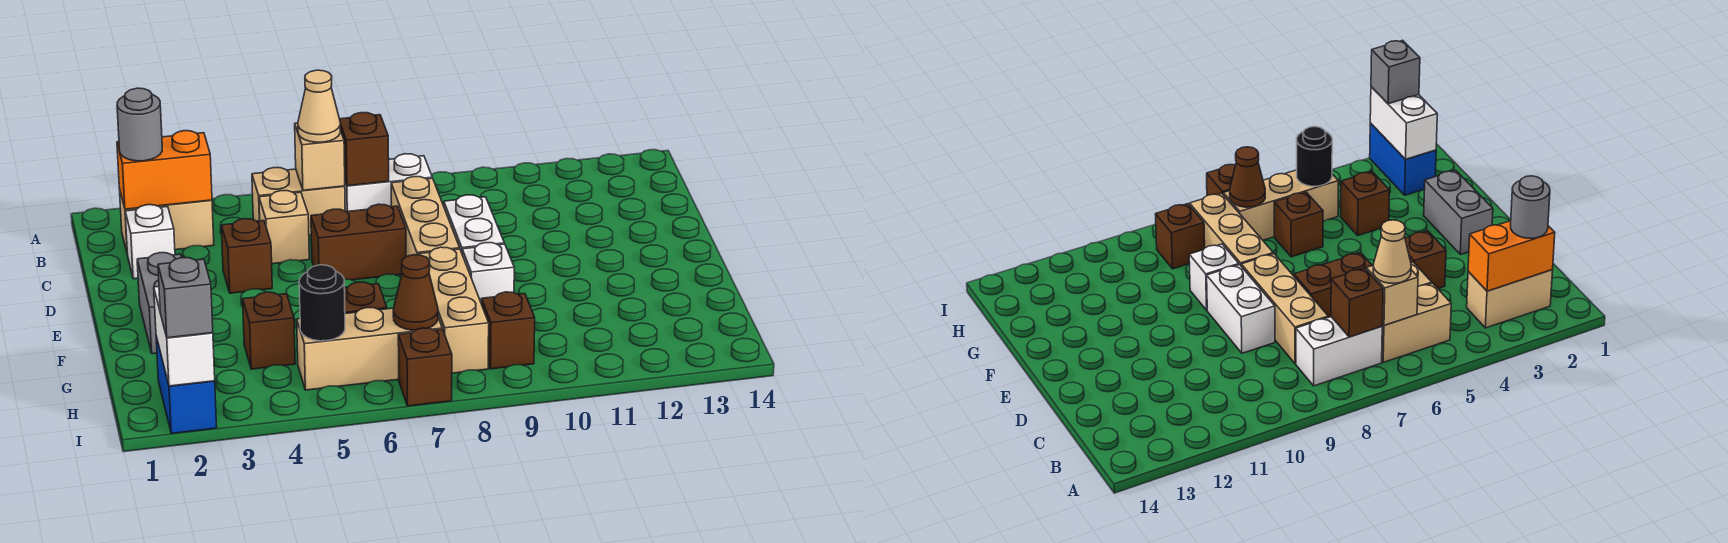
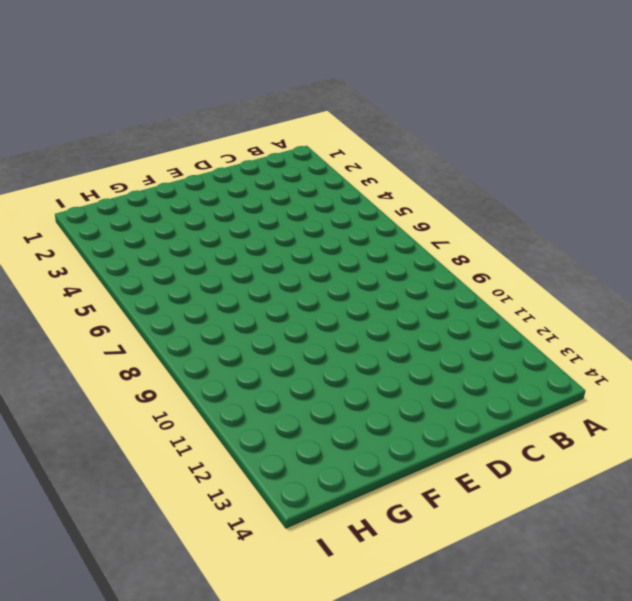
none -> tan brick B2:B3 level 1
none -> tan brick B5:B6 level 1
none -> white brick B7:B8 level 1

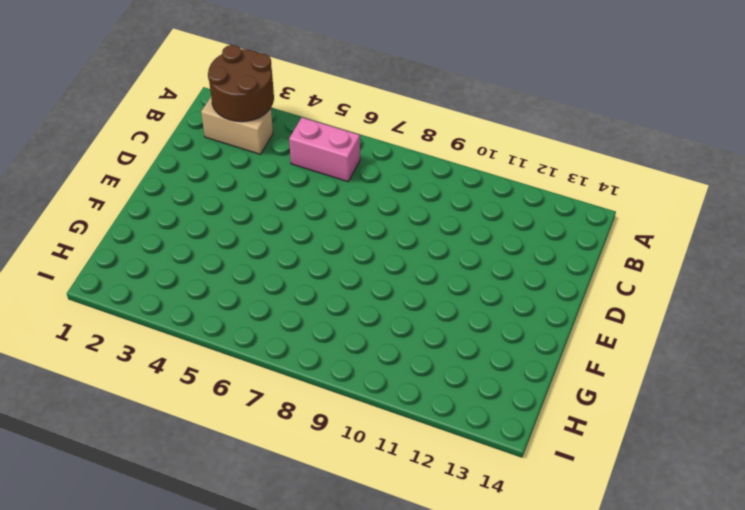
brown round brick A2:B3 level 2 -> orange brick B2:B3 level 2
pink brick B5:B6 level 1 -> tan brick B5:B6 level 1
none -> white brick B7:B8 level 1
none -> white brick C2 level 1
none -> tan brick C5 level 1

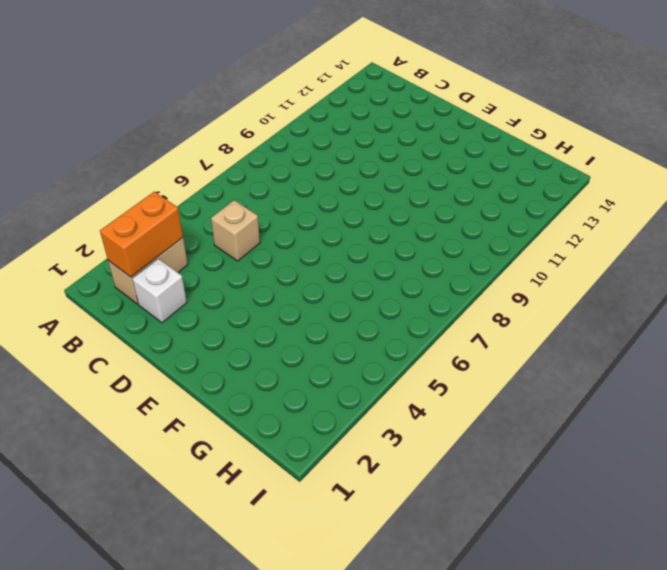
none -> tan brick B5:B6 level 1
none -> white brick B7:B8 level 1
none -> tan brick C8:E8 level 1

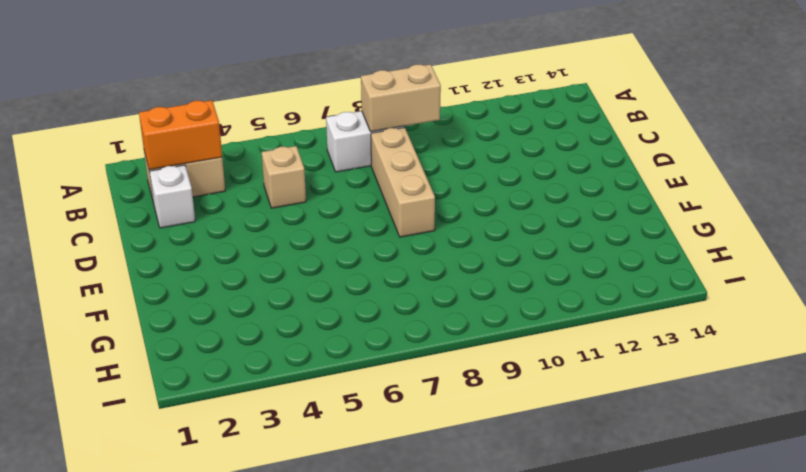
tan brick B8:B9 level 2 -> tan brick B5:B6 level 1
none -> brown brick D4 level 1
none -> brown brick D6:D7 level 1
none -> white brick D9:E9 level 1

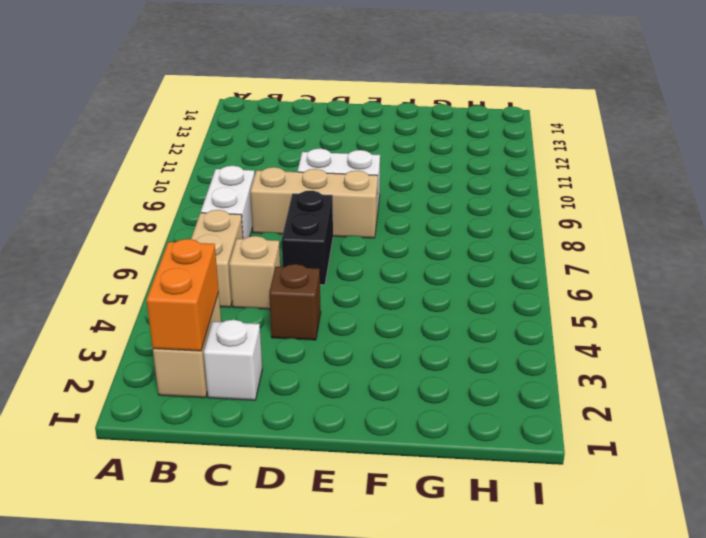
black brick D6:D7 level 1 -> brown brick D6:D7 level 1
none -> grey brick E2:F2 level 1
none -> tan brick F8:H8 level 1
none -> white brick F9 level 1

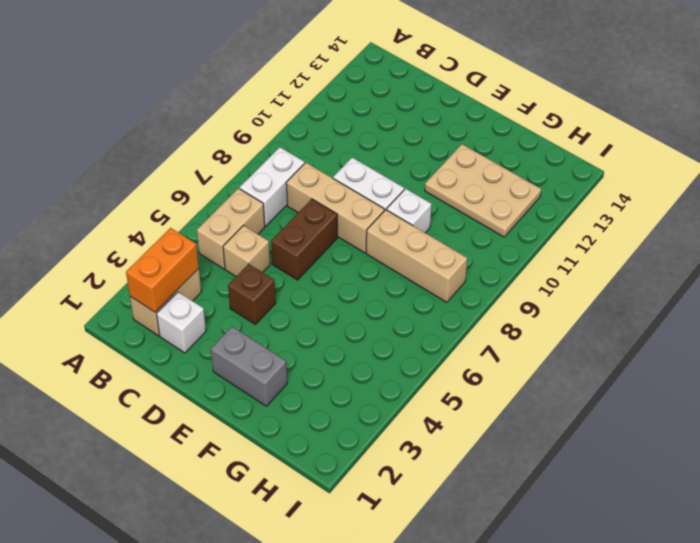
tan plate F11:H12 level 1 -> none
none -> brown brick G4 level 1
none -> brown brick G6 level 1
none -> blue brick H2:I2 level 1

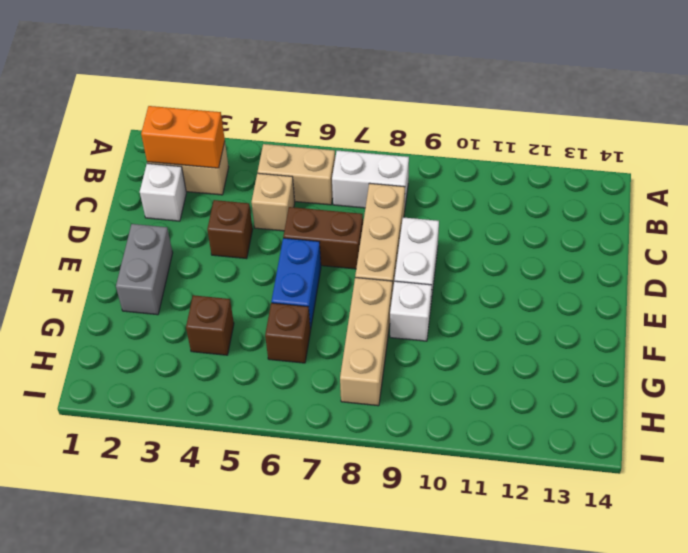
blue brick E6:F6 level 1 -> blue brick H2:I2 level 1
none -> tan brick H5:H7 level 1
none -> brown brick H9 level 1
none -> brown brick I7 level 1

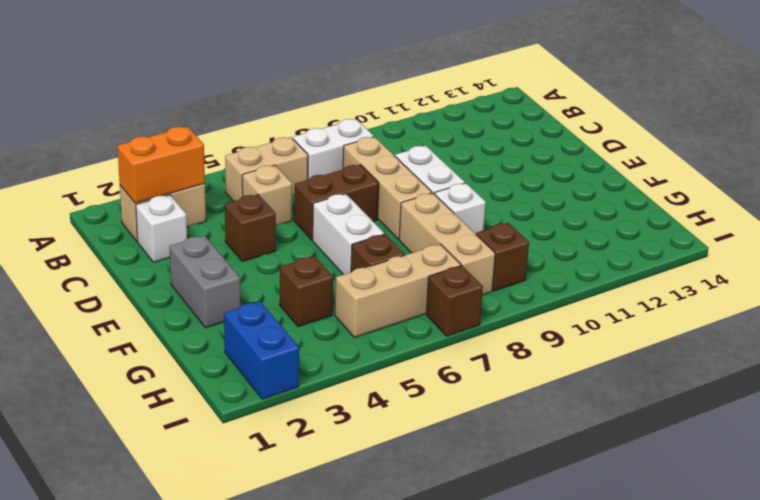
white brick E6:F6 level 1 -> white brick H2:I2 level 2
none -> tan brick B6 level 2
none -> brown brick B7 level 2
none -> black round brick H5 level 2

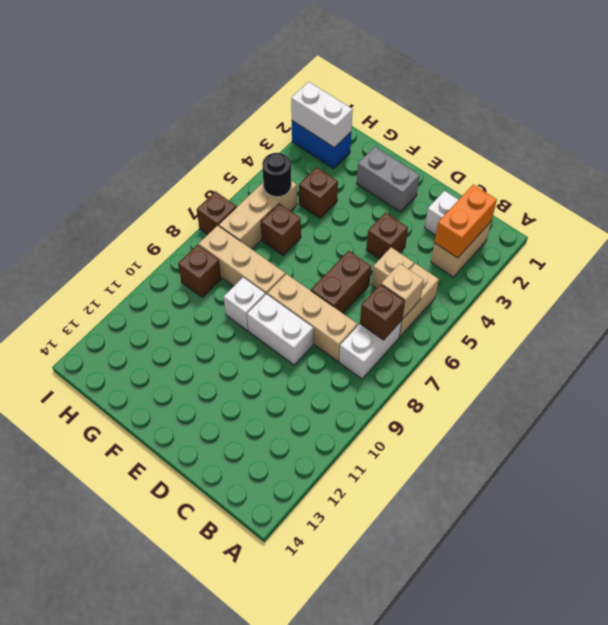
none -> brown cone H7 level 2
none -> grey round brick B2 level 3
none -> tan cone B6 level 3

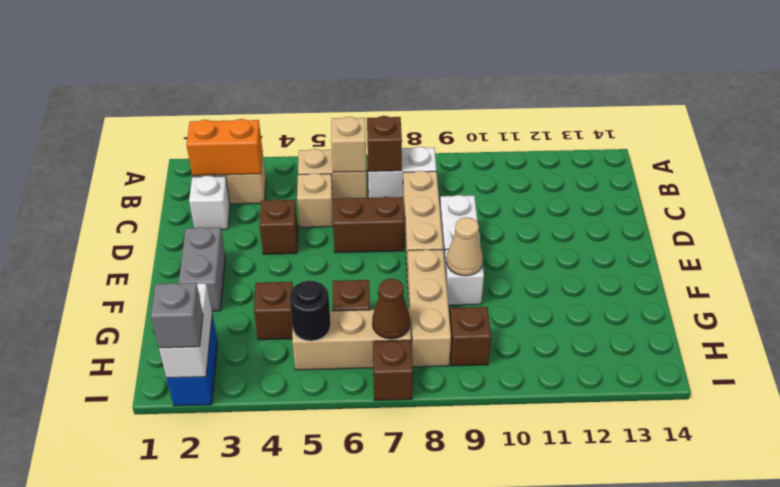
tan cone F9 level 2 -> tan cone B6 level 3
none -> grey round brick B2 level 3

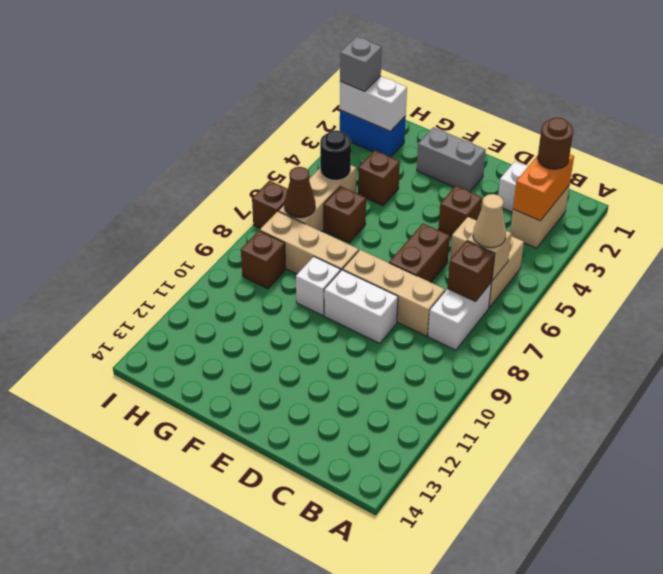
brown round brick B2 level 3 -> grey round brick B2 level 3

